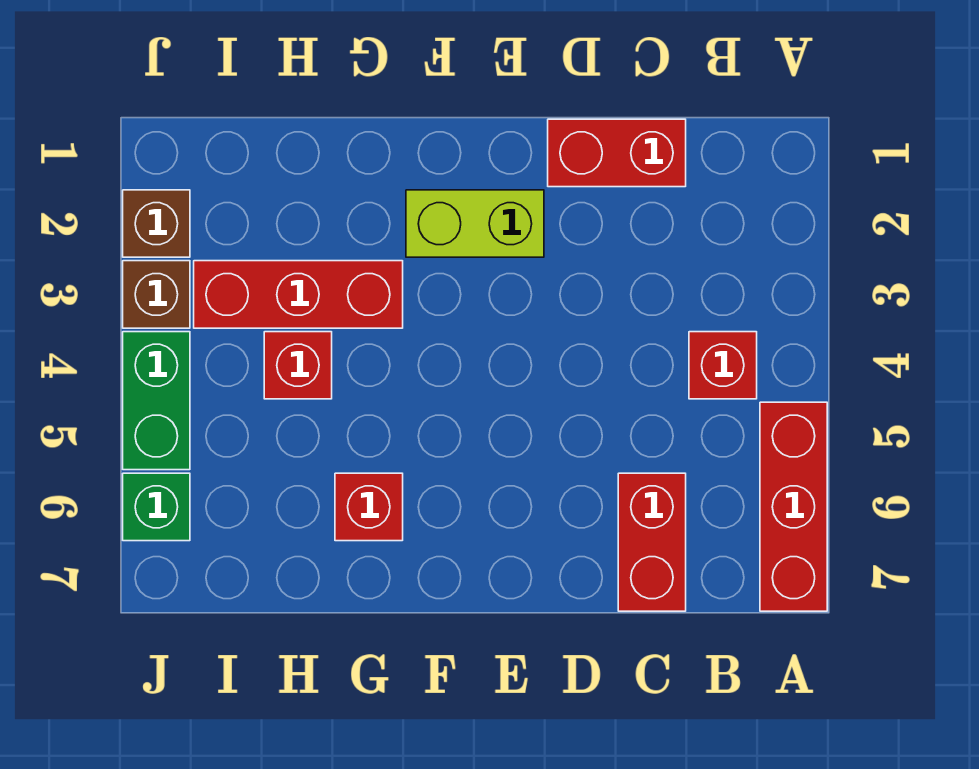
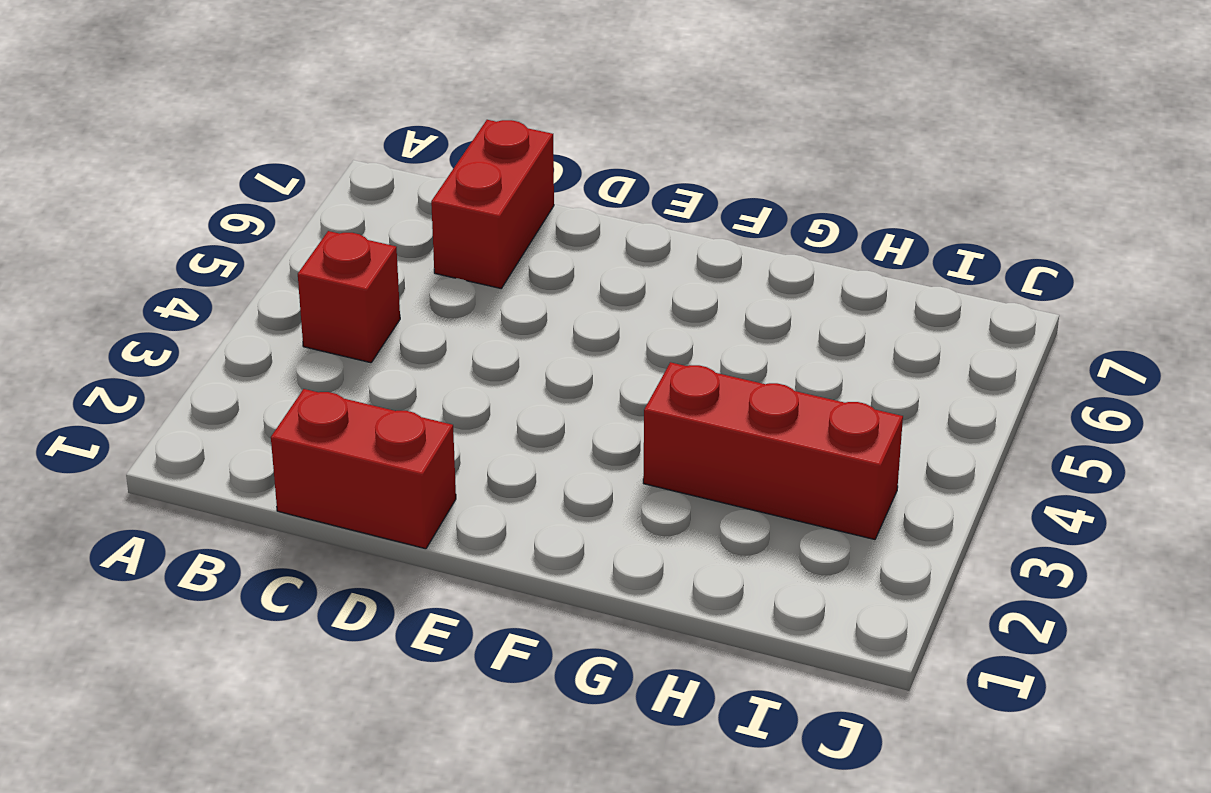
none -> red brick A5:A7 level 1
none -> lime brick E2:F2 level 1
none -> red brick G6 level 1

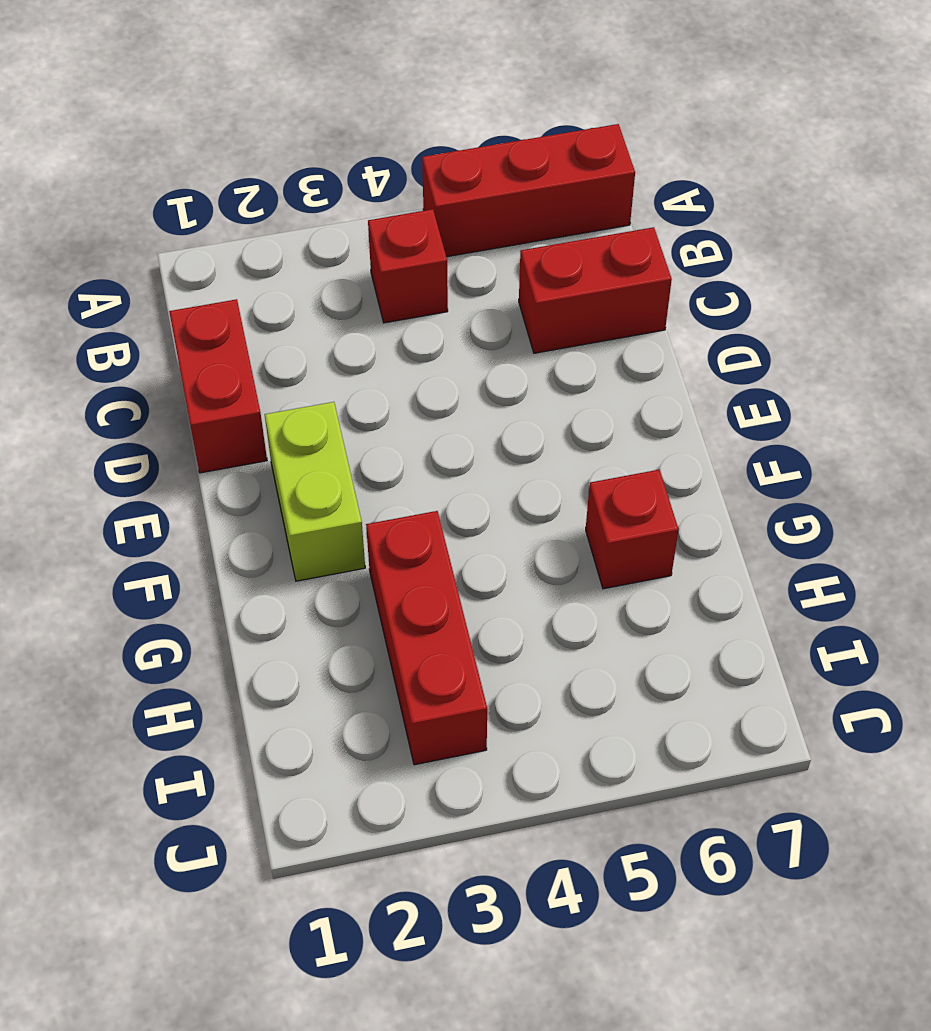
none -> red brick H4 level 1
none -> brown brick J2 level 1
none -> brown brick J3 level 1

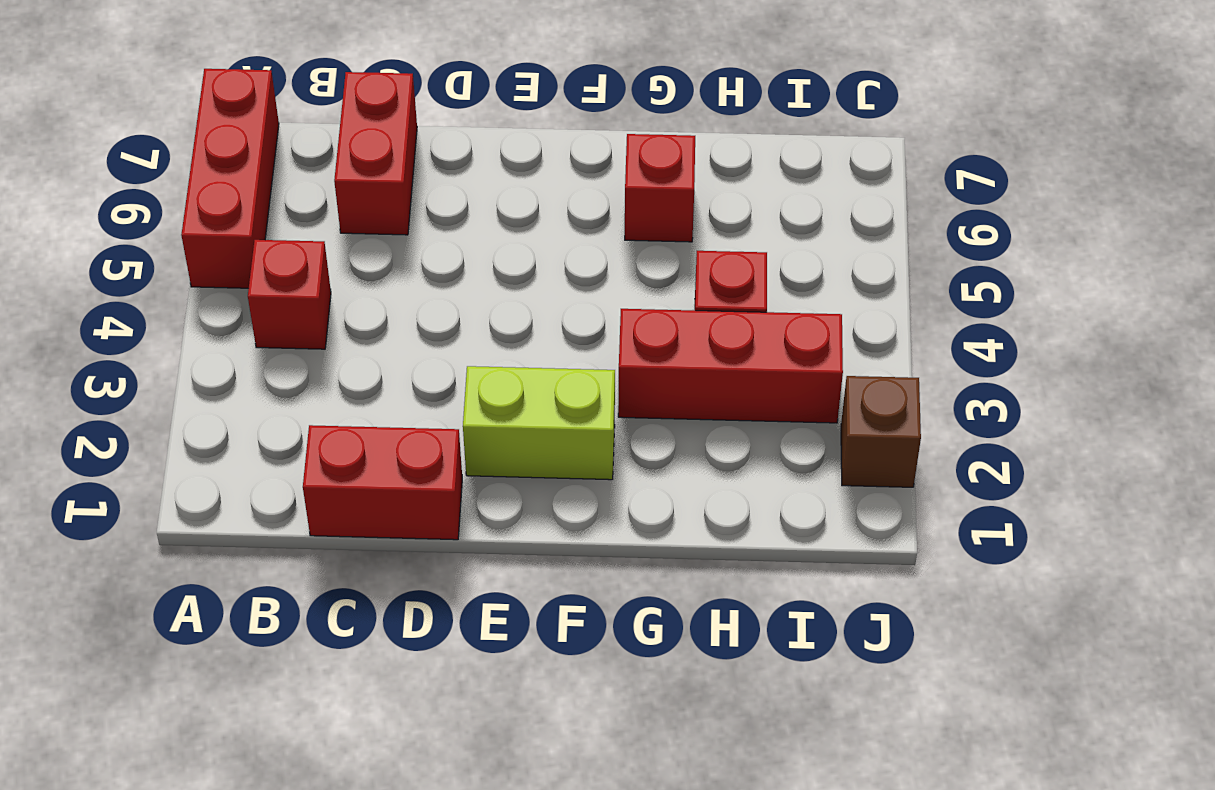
none -> brown brick J3 level 1
none -> green brick J4:J5 level 1
none -> green brick J6 level 1

